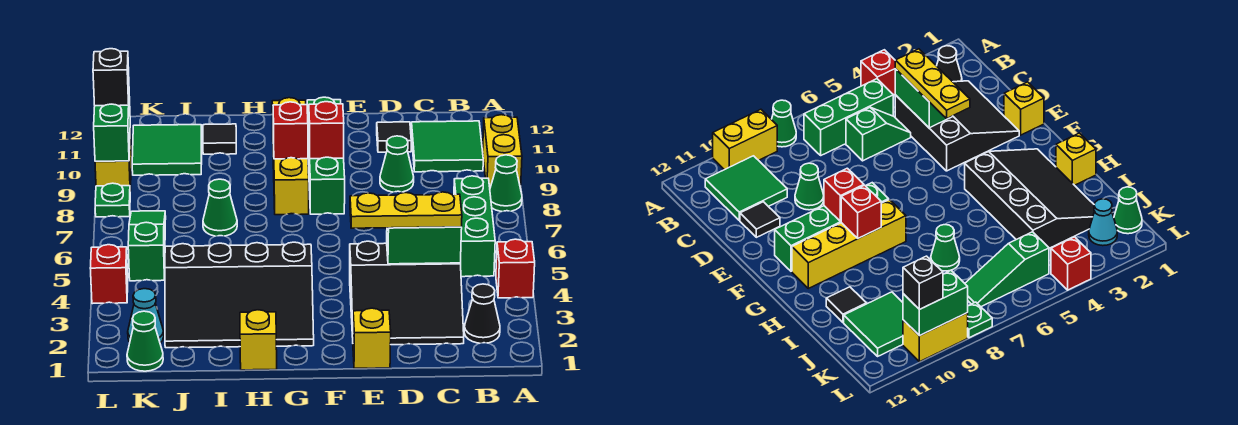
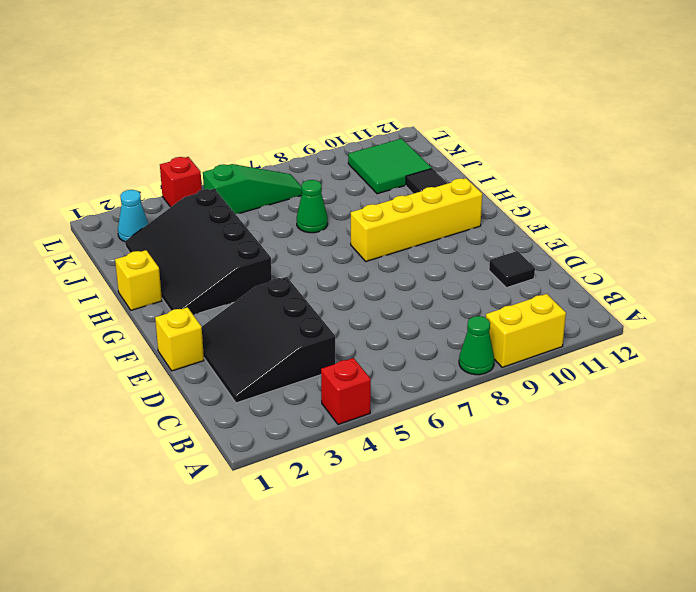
none -> black cone B2 level 1
none -> green brick B5:B7 level 1
none -> green tile B10:C11 level 1
none -> green slope C5:C6 level 1 top 6

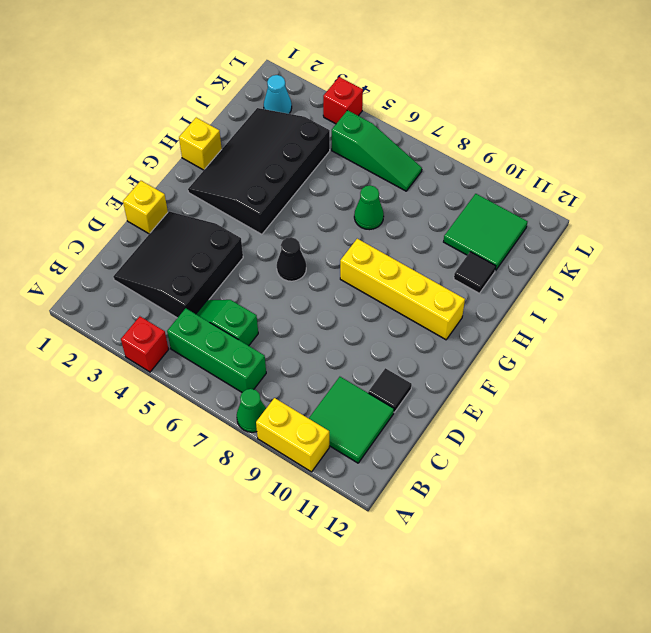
black cone F6 level 1 -> black cone B2 level 1
none -> green cone D9 level 1
none -> green brick F8:F11 level 1
none -> green cone K1 level 1
none -> green plate L8 level 1

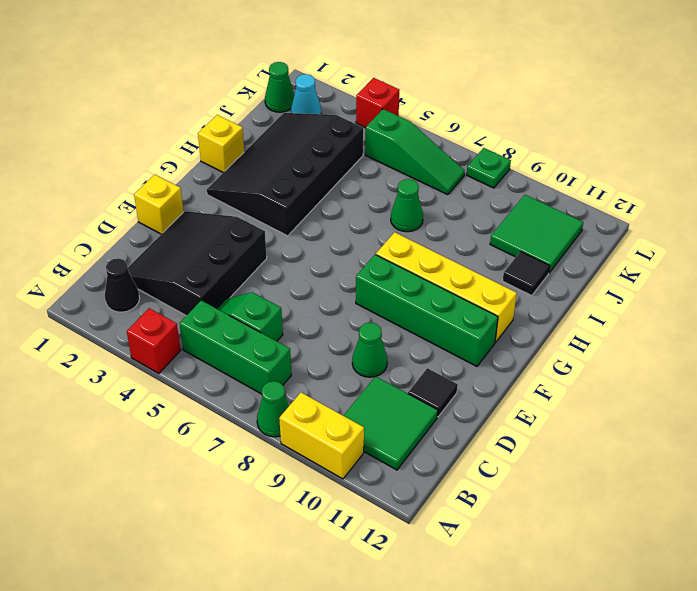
none -> yellow brick L9:L10 level 1
none -> green brick C4:D4 level 2
none -> red brick F9 level 2
none -> red brick G9 level 2

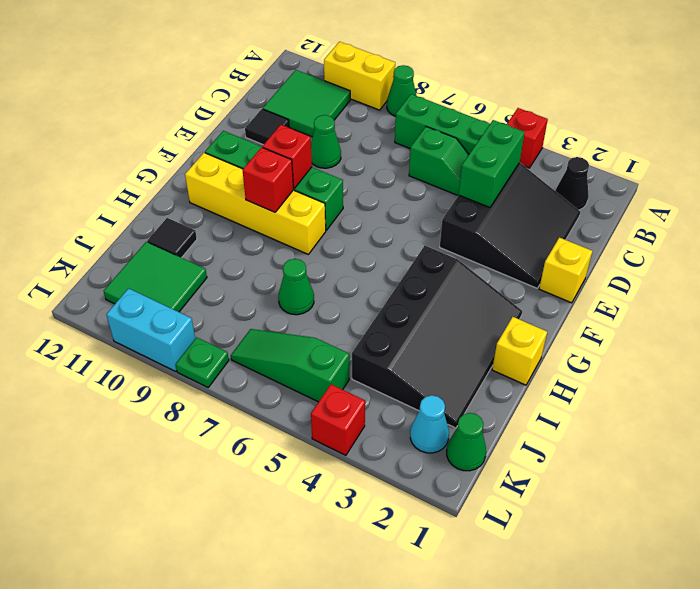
cyan brick L9:L10 level 1 -> yellow brick L9:L10 level 1
none -> green brick L9:L10 level 2
none -> yellow plate C4:E4 level 3
none -> black brick L10 level 3

